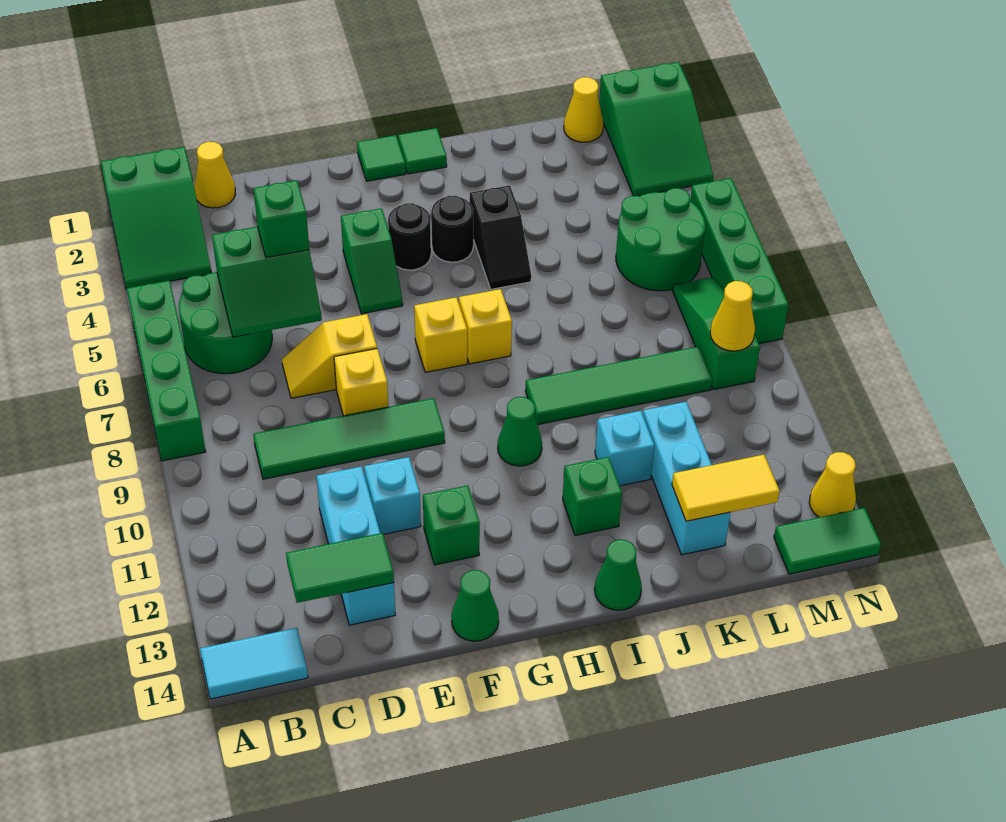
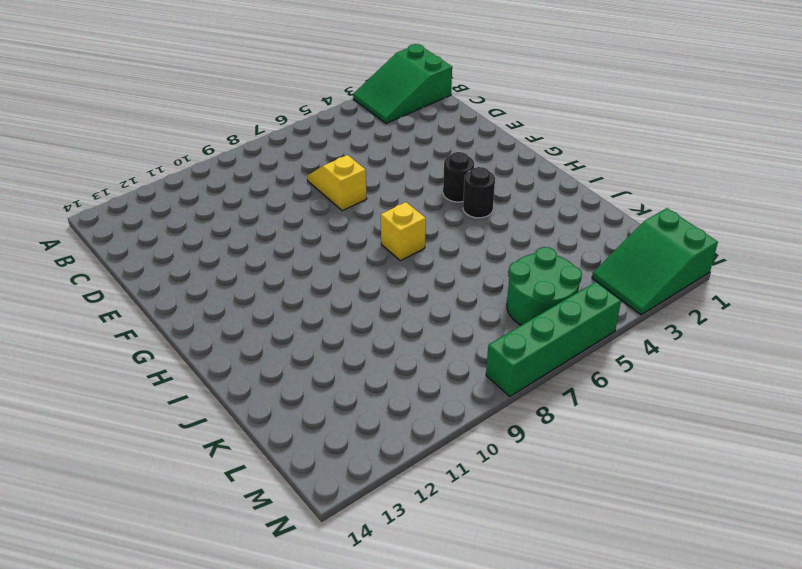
none -> green brick A5:A8 level 1
none -> cyan tile A14:B14 level 1
none -> green round brick B5:C6 level 1
none -> yellow cone C1 level 1

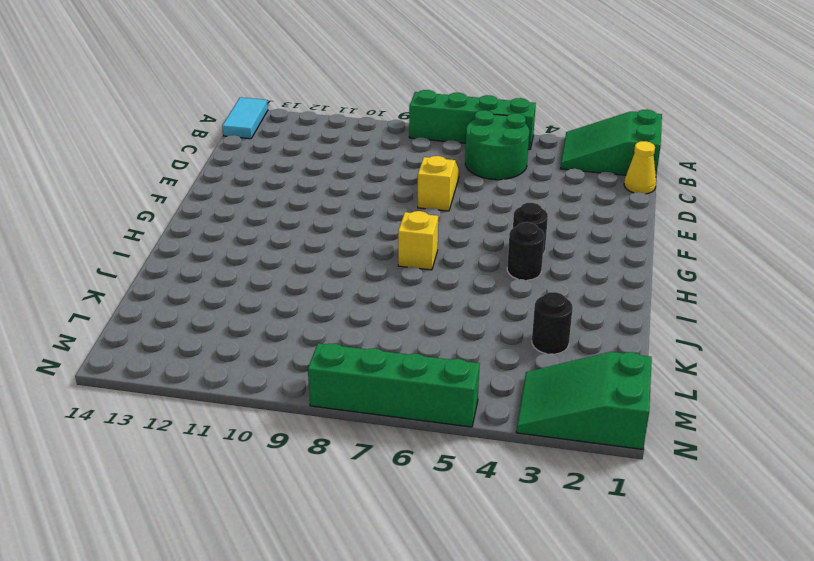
black round brick K3 level 1 -> none
none -> green tile C9:F9 level 1
none -> cyan brick D11:D13 level 1
none -> yellow brick E8 level 1
none -> cyan brick E11 level 1

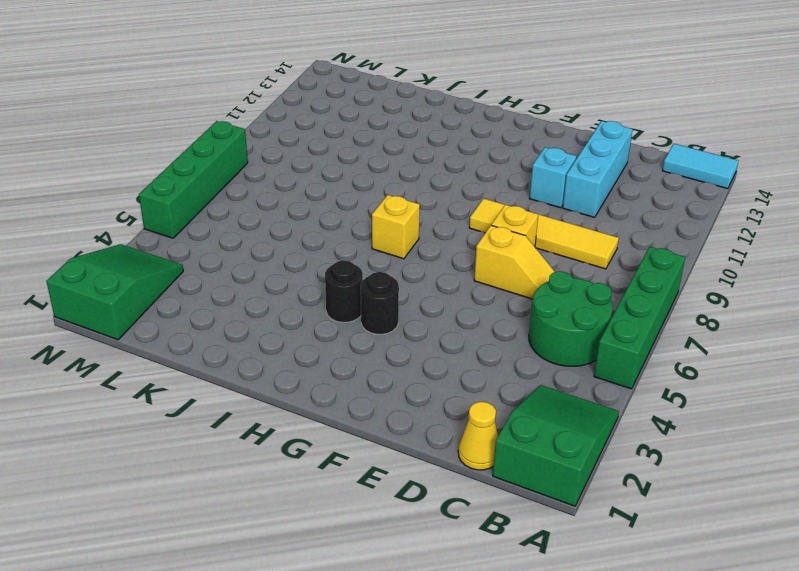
yellow tile C9:F9 level 1 -> green tile C9:F9 level 1
none -> green slope F4:F5 level 1 top 4
none -> green brick F12 level 1
none -> green cone F14 level 1
none -> green tile G1 level 1

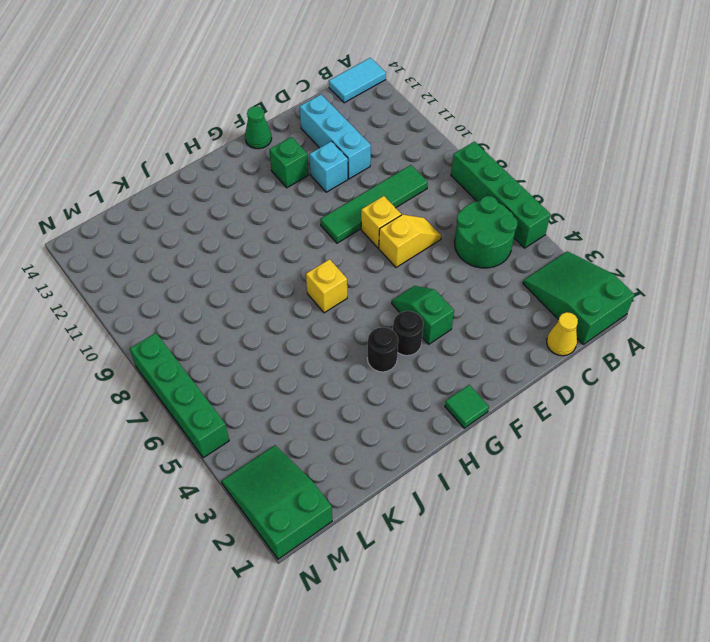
none -> yellow brick G7 level 1
none -> green tile H1 level 1
none -> green cone H10 level 1
none -> black slope I4:I5 level 1 top 4

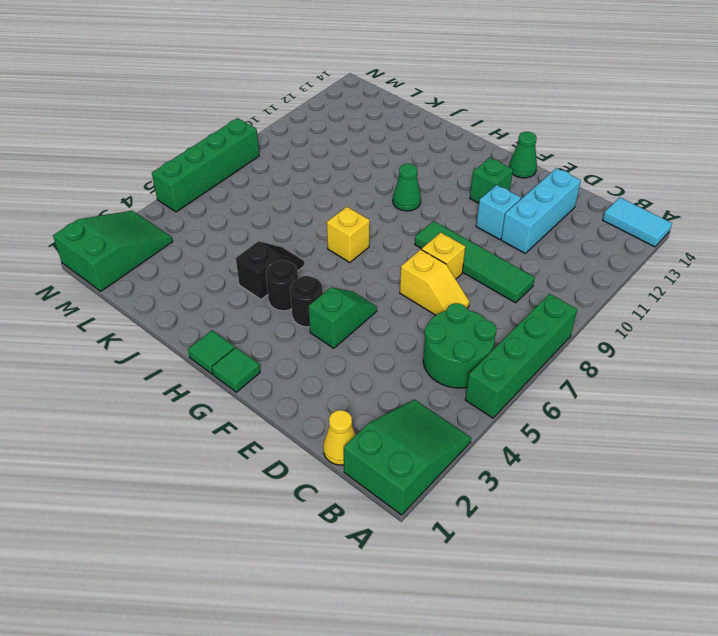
none -> yellow brick G7 level 1
none -> green tile I9:L9 level 1
none -> green brick I12 level 1
none -> green cone I14 level 1

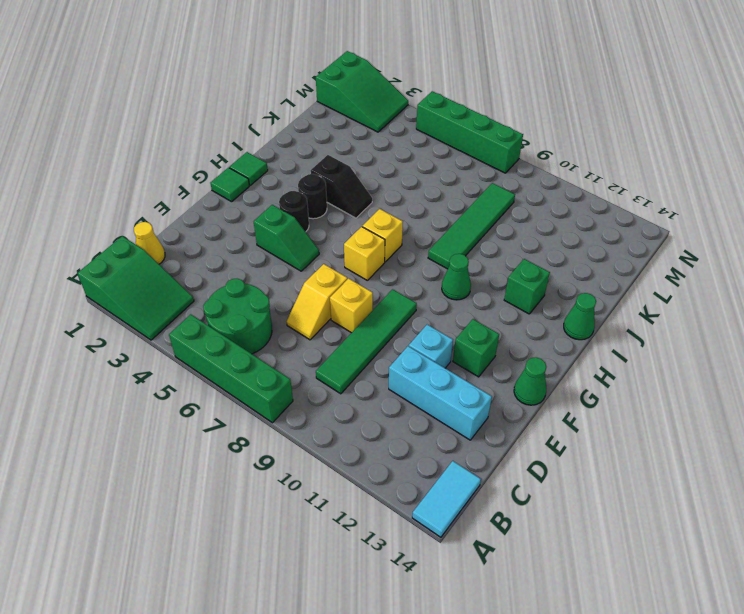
none -> cyan brick J11 level 1
none -> cyan brick K11:K13 level 1
none -> yellow cone L1 level 1
none -> green round brick L5:M6 level 1

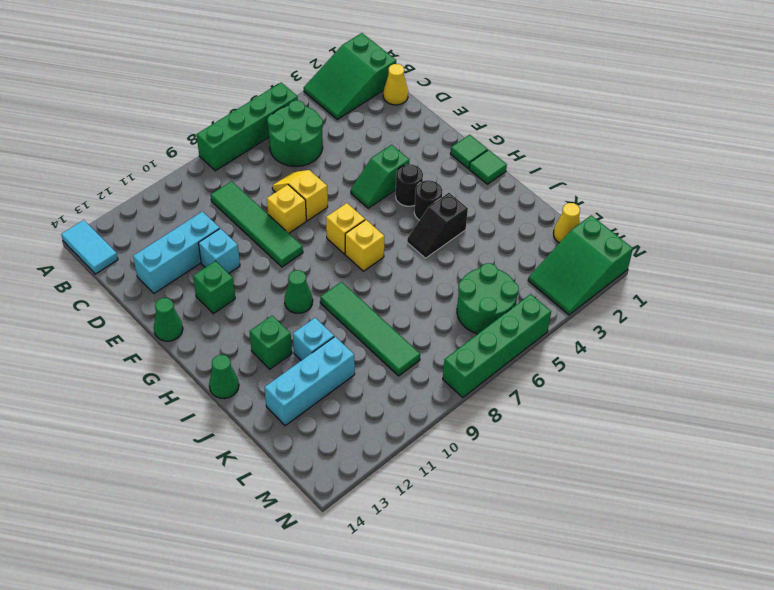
none -> green slope M7:M9 level 1 top 9
none -> green tile M14:N14 level 1
none -> yellow cone N13 level 1
none -> green slope C5:D6 level 2 top 5

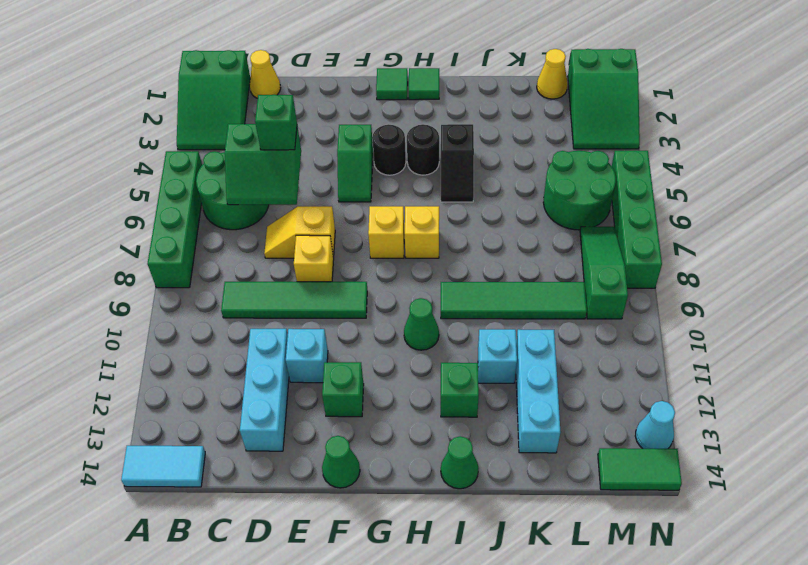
cyan cone N13 level 1 -> yellow cone N13 level 1
none -> green tile C13:D13 level 2
none -> yellow tile K13:L13 level 2
none -> yellow cone M9 level 2

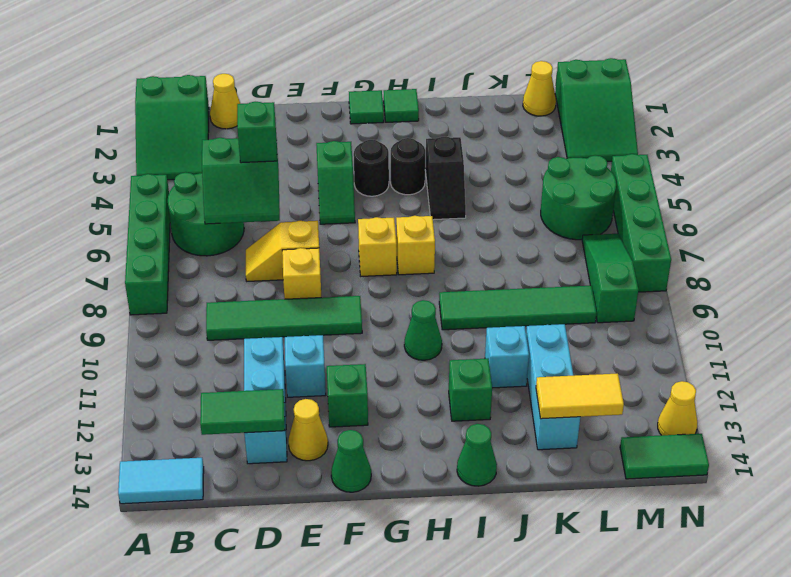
yellow cone E13 level 1 -> yellow cone M9 level 2

